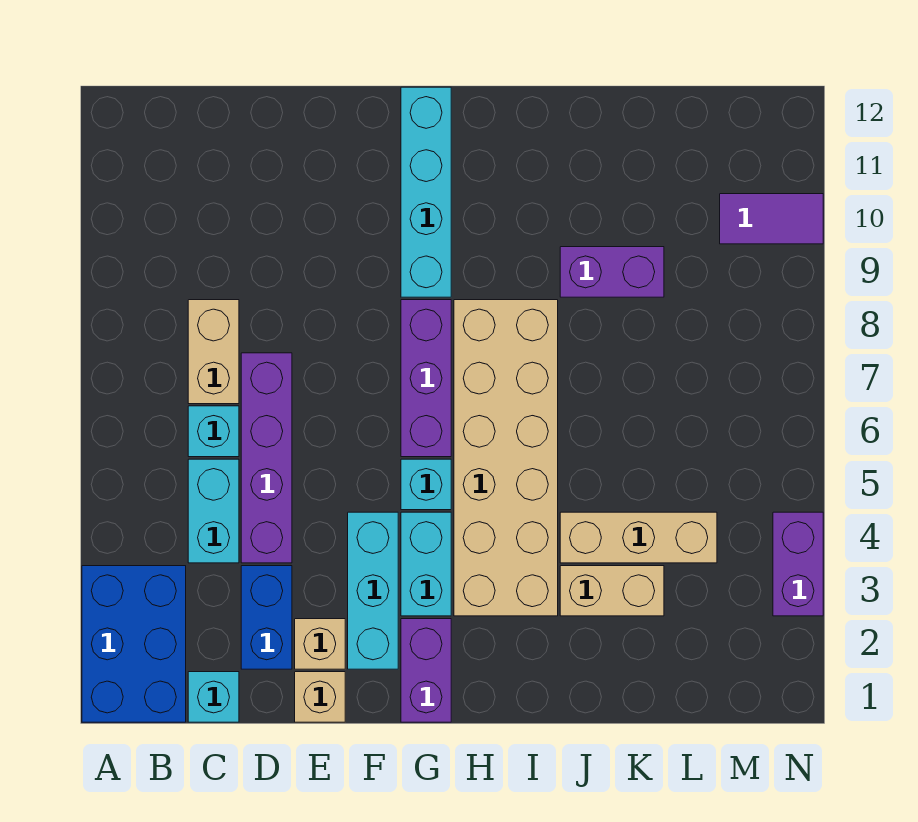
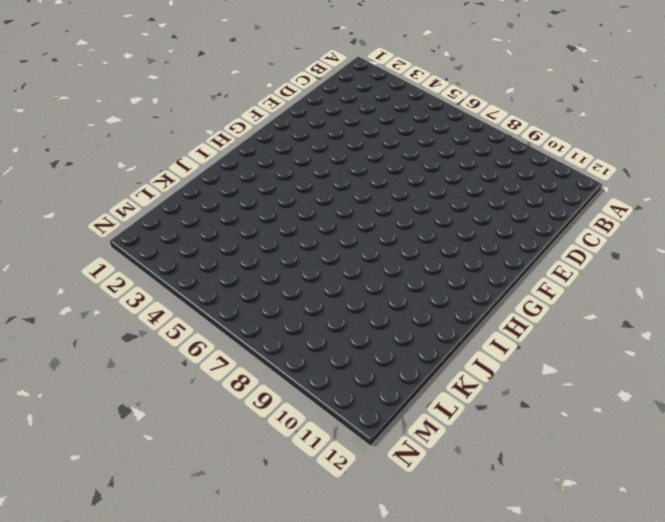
none -> blue brick A1:B3 level 1
none -> cyan brick C1 level 1
none -> cyan brick C4:C5 level 1

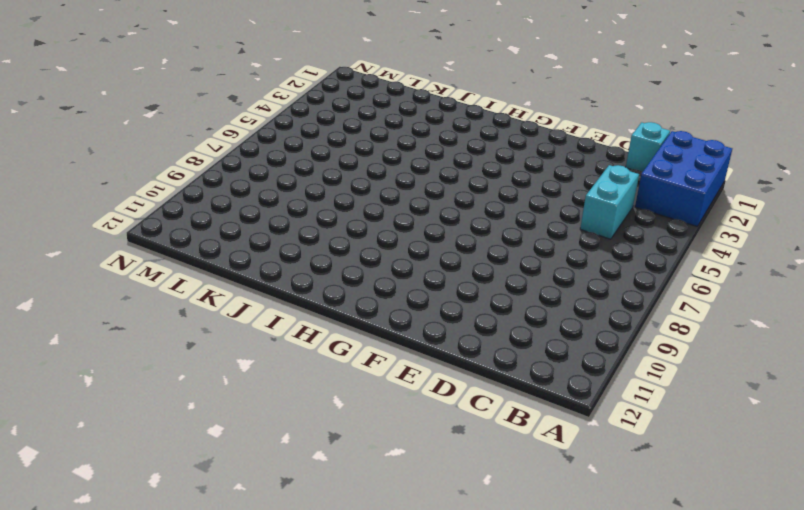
none -> cyan brick C6 level 1
none -> tan brick C7:C8 level 1
none -> blue brick D2:D3 level 1

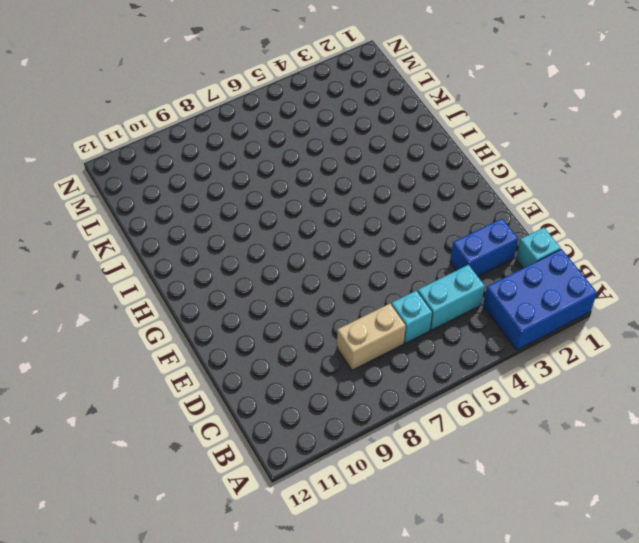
none -> purple brick D4:D7 level 1
none -> tan brick E1 level 1
none -> tan brick E2 level 1

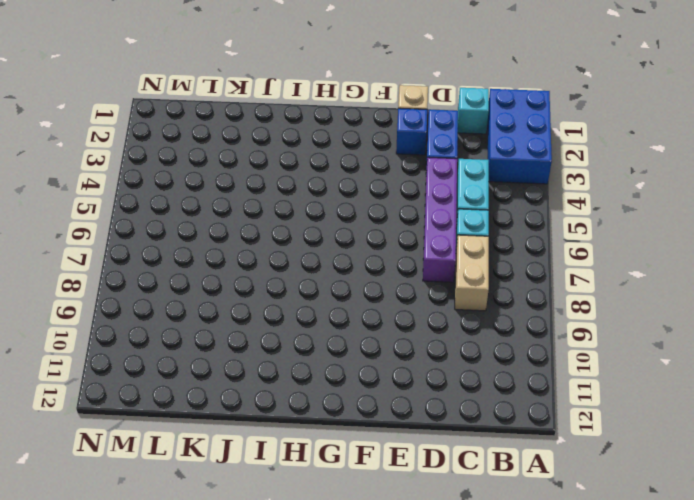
blue brick E2 level 1 -> tan brick E2 level 1
none -> cyan brick F2:F4 level 1
none -> purple brick G1:G2 level 1
none -> cyan brick G3:G4 level 1

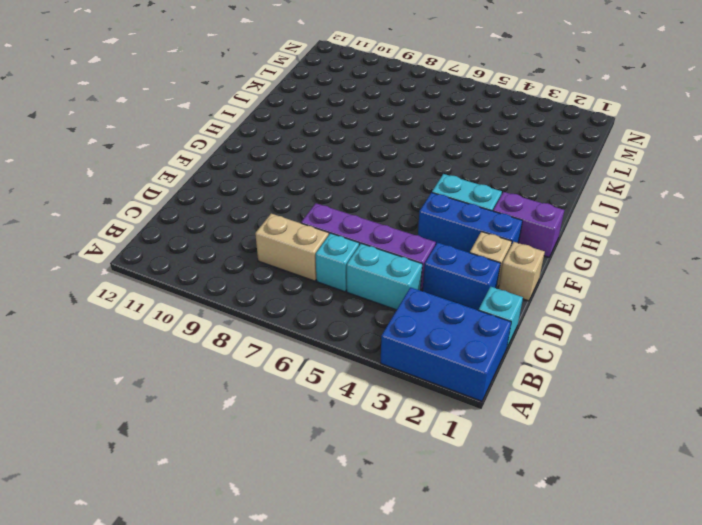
blue brick F2:F4 level 1 -> cyan brick F2:F4 level 1
none -> cyan brick G5 level 1
none -> purple brick G6:G8 level 1
none -> cyan brick G9:G12 level 1

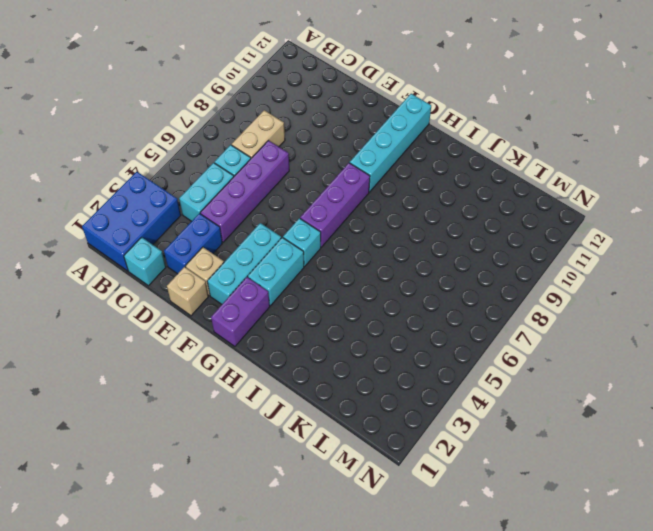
none -> tan brick H3:I8 level 1
none -> tan brick J3:K3 level 1
none -> tan brick J4:L4 level 1

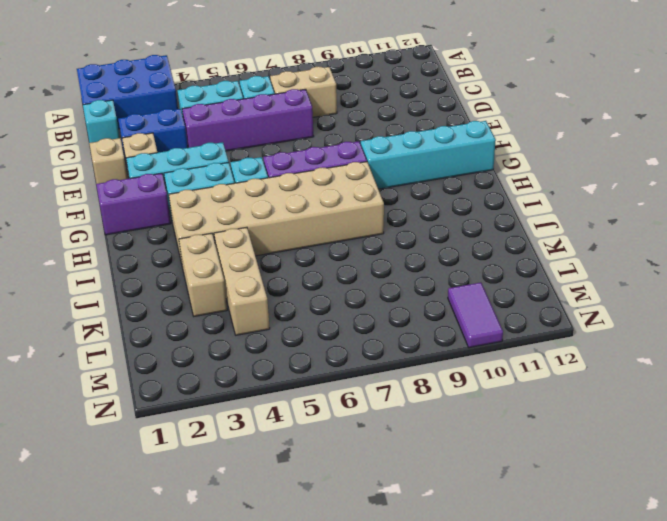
none -> purple brick J9:K9 level 1
none -> purple brick N3:N4 level 1

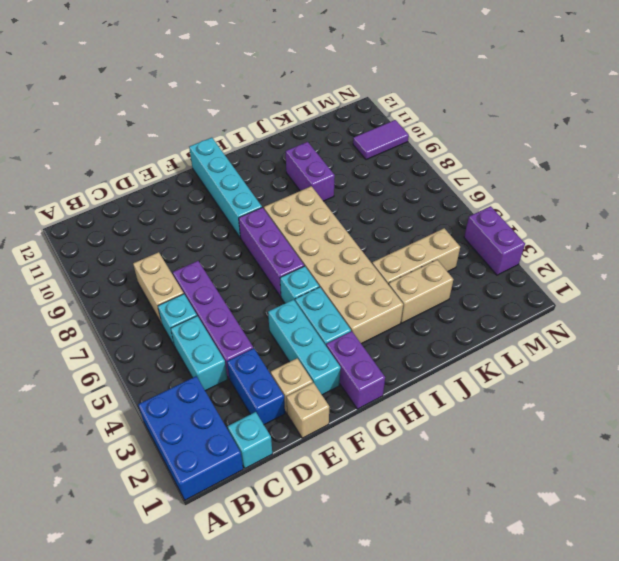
purple brick J9:J10 level 1 -> purple brick J9:K9 level 1

